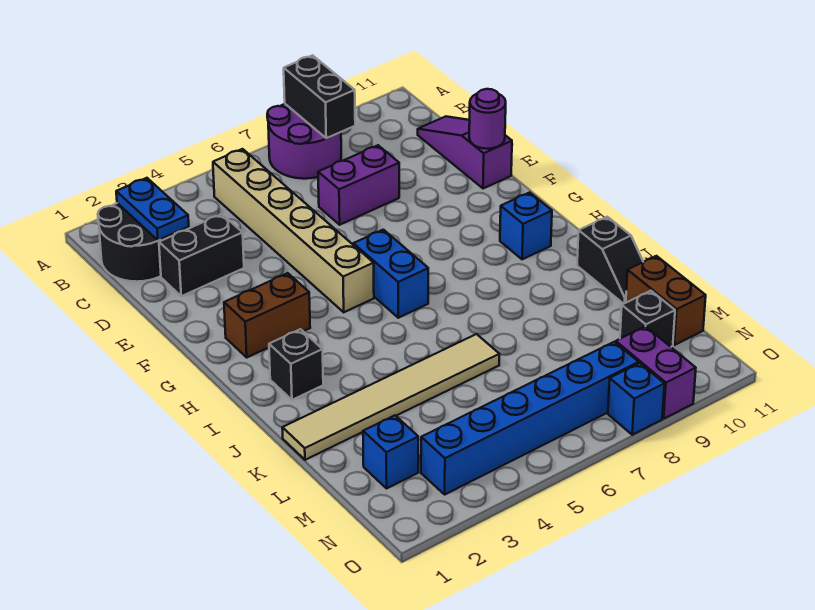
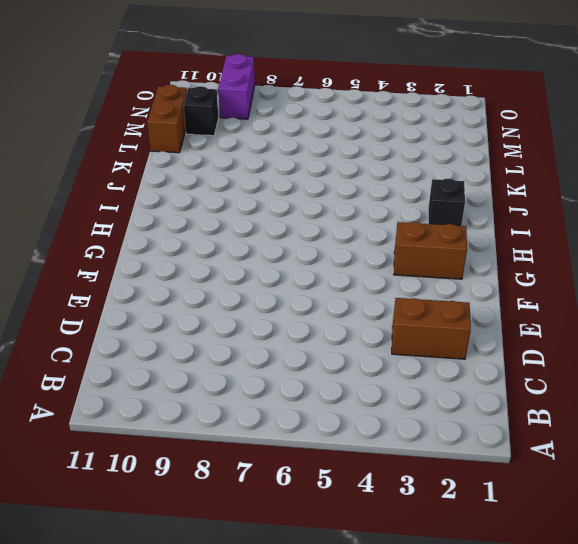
brown brick D2:D3 level 1 -> black brick D2:D3 level 1
none -> purple round brick A7:B8 level 1
none -> black round brick B1:C2 level 1
none -> tan brick B5:G5 level 1

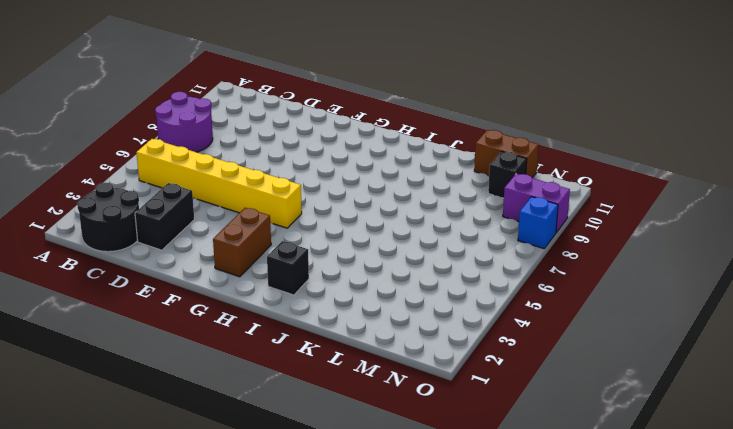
yellow brick B5:G5 level 1 -> tan brick B5:G5 level 1
none -> purple slope C11:E11 level 1 top E
none -> purple brick D7:D8 level 1
none -> blue brick G6:H6 level 1

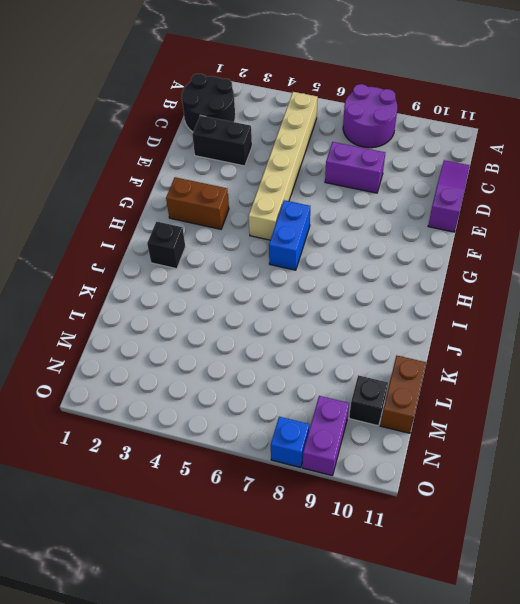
none -> blue brick H10 level 1
none -> black slope J11:K11 level 1 top J
none -> tan tile K1:K6 level 1

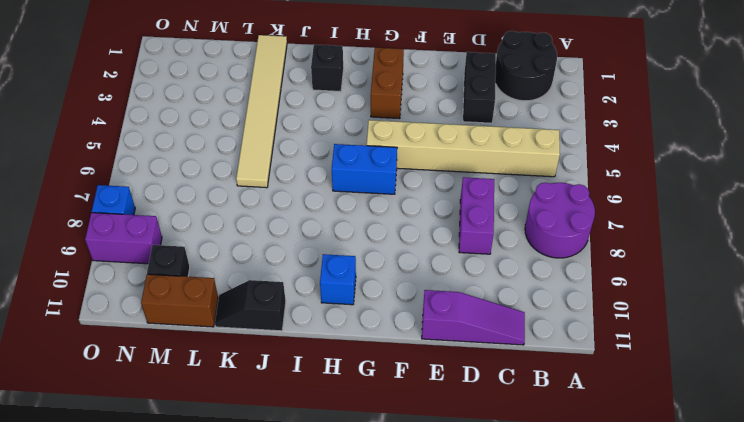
none -> blue brick M2 level 1
none -> blue brick N3:N8 level 1
none -> black brick A8:B8 level 2

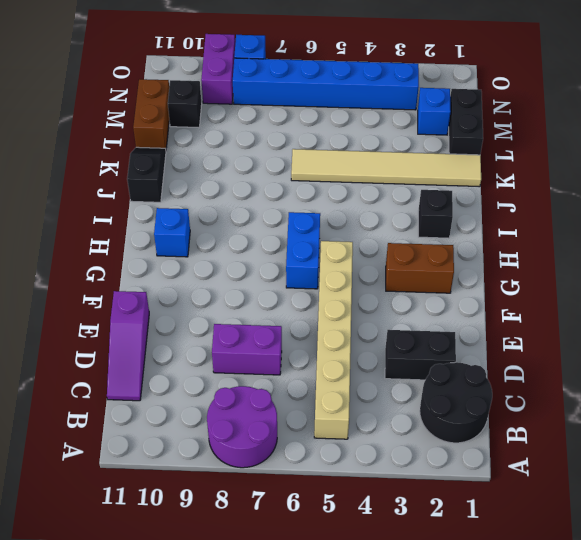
black brick L1:M1 level 1 -> black brick A8:B8 level 2
none -> blue plate B2:C2 level 2
none -> purple round brick E11 level 2

